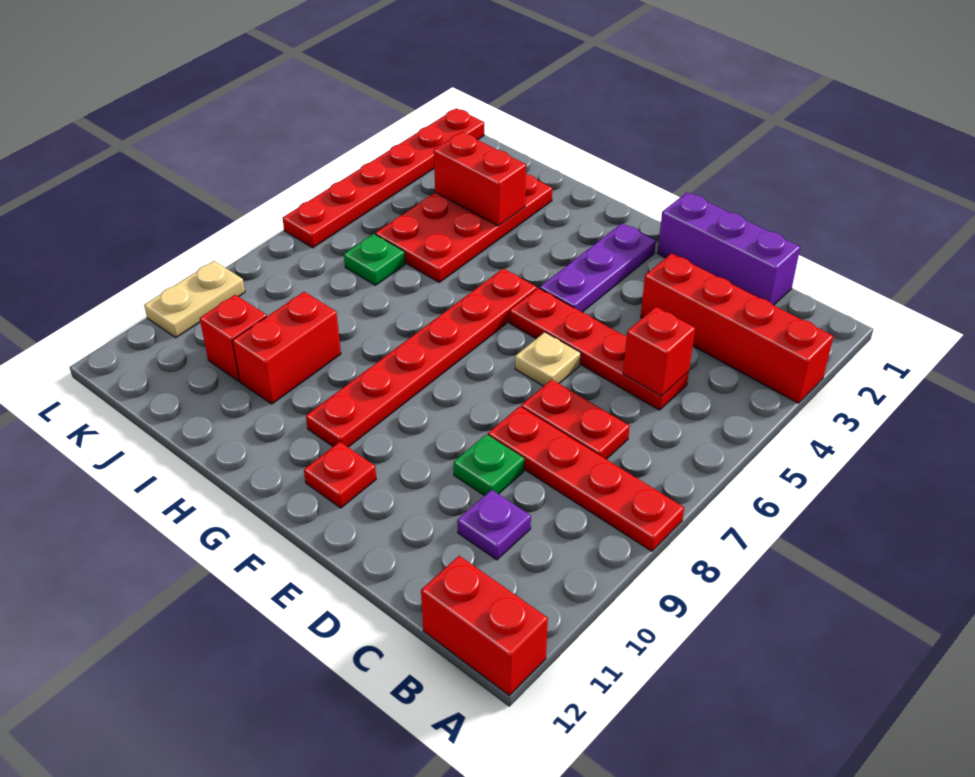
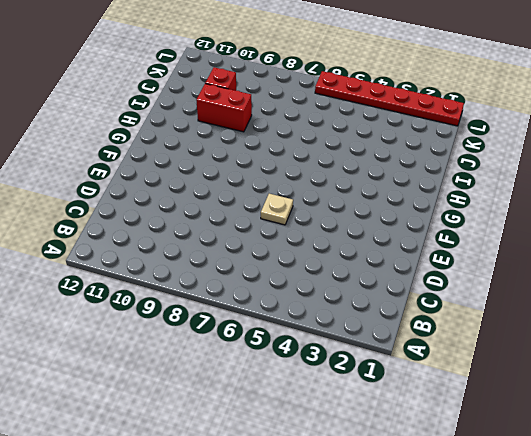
none -> red brick A3:D3 level 1
none -> red plate A8:D8 level 1
none -> red brick A12:B12 level 1

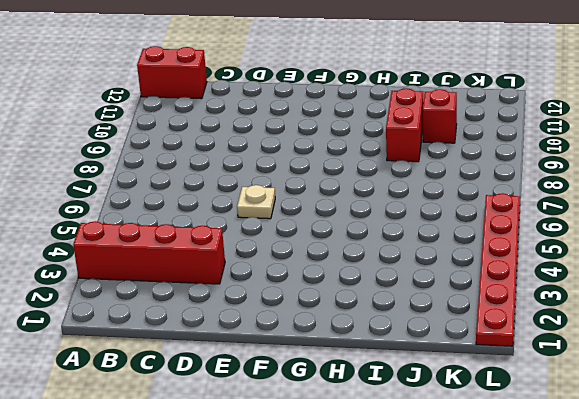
none -> red plate A8:D8 level 1
none -> purple brick C1:E1 level 1
none -> red plate C5:F5 level 1

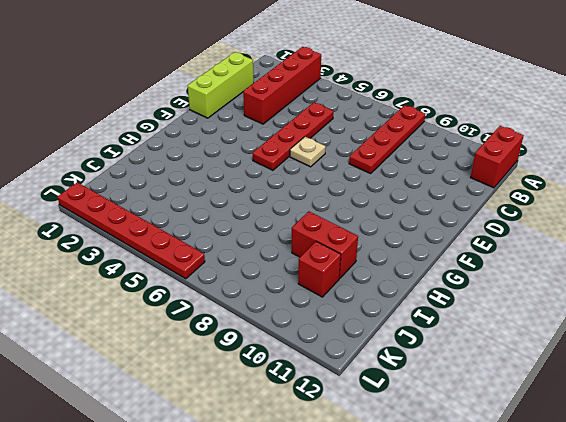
lime brick C1:E1 level 1 -> purple brick C1:E1 level 1
none -> red plate C7:D7 level 1
none -> purple plate C10 level 1
none -> green plate D9 level 1

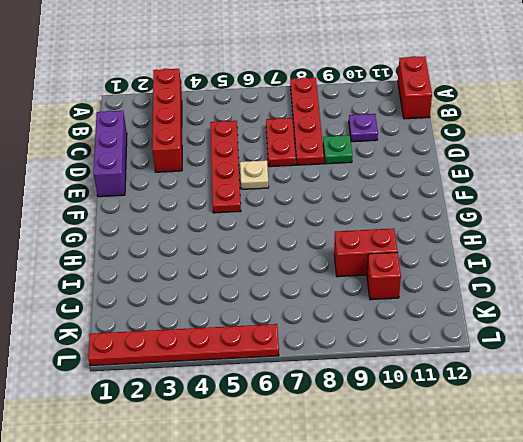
none -> purple plate F2:F4 level 1
none -> red plate F11 level 1
none -> red plate G5:G10 level 1

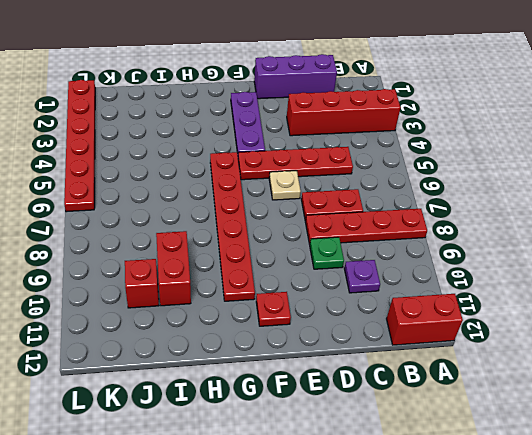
none -> red plate I2:J5 level 1
none -> green plate J6 level 1
none -> tan plate L9:L10 level 1

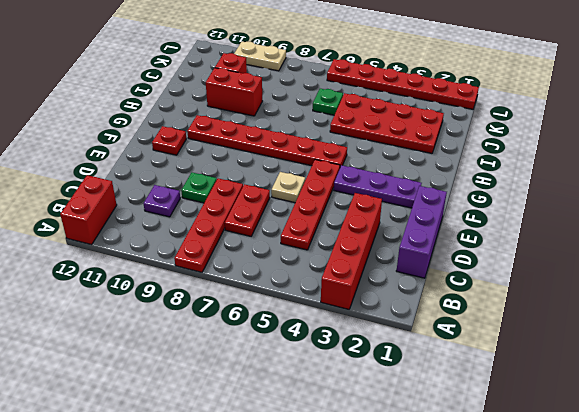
none -> red brick C5 level 2
none -> red brick I3:J3 level 2

